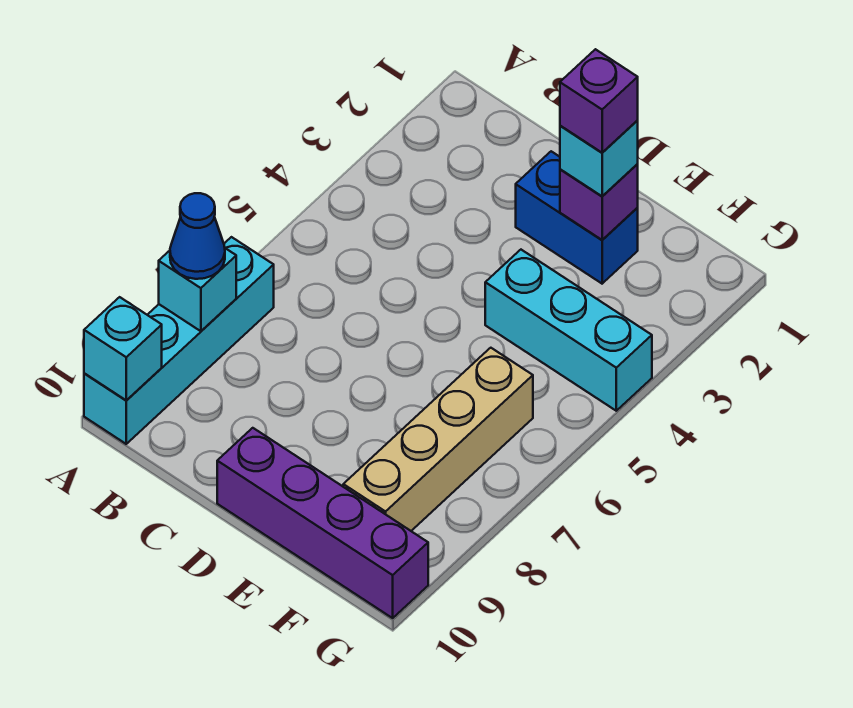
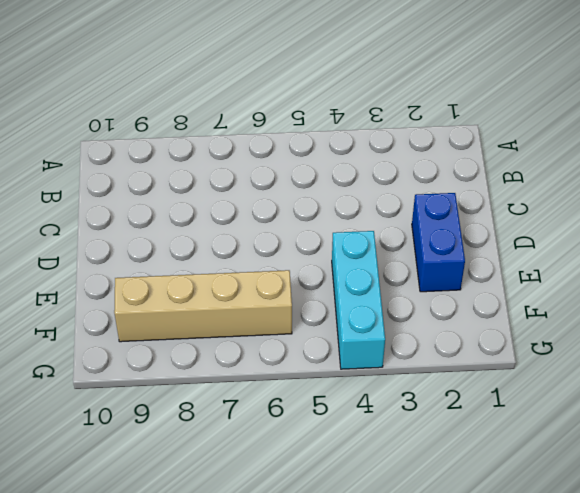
none -> cyan brick A7:A10 level 1
none -> purple brick D10:G10 level 1

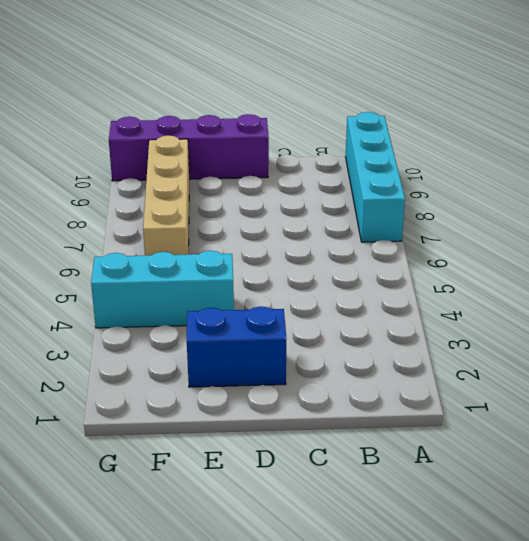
none -> cyan brick A8 level 2
none -> cyan brick A10 level 2

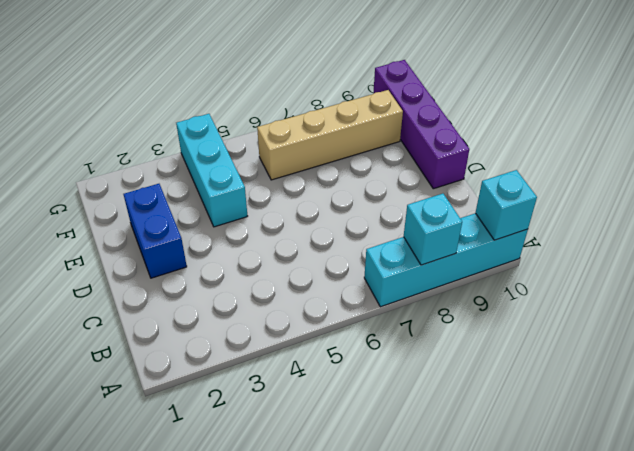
none -> purple brick E2 level 2
none -> blue cone A8 level 3

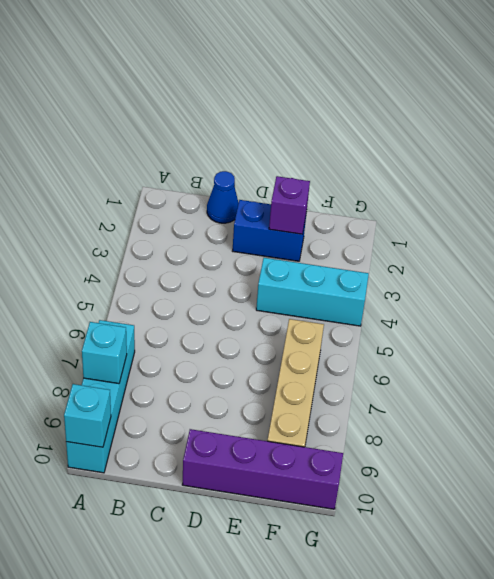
blue cone C1 level 1 -> blue cone A8 level 3
none -> cyan brick E2 level 3
none -> purple brick E2 level 4

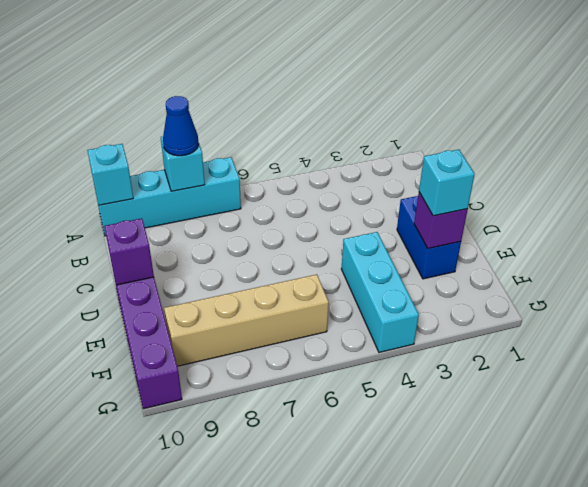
purple brick D10 level 2 -> purple brick E2 level 4

